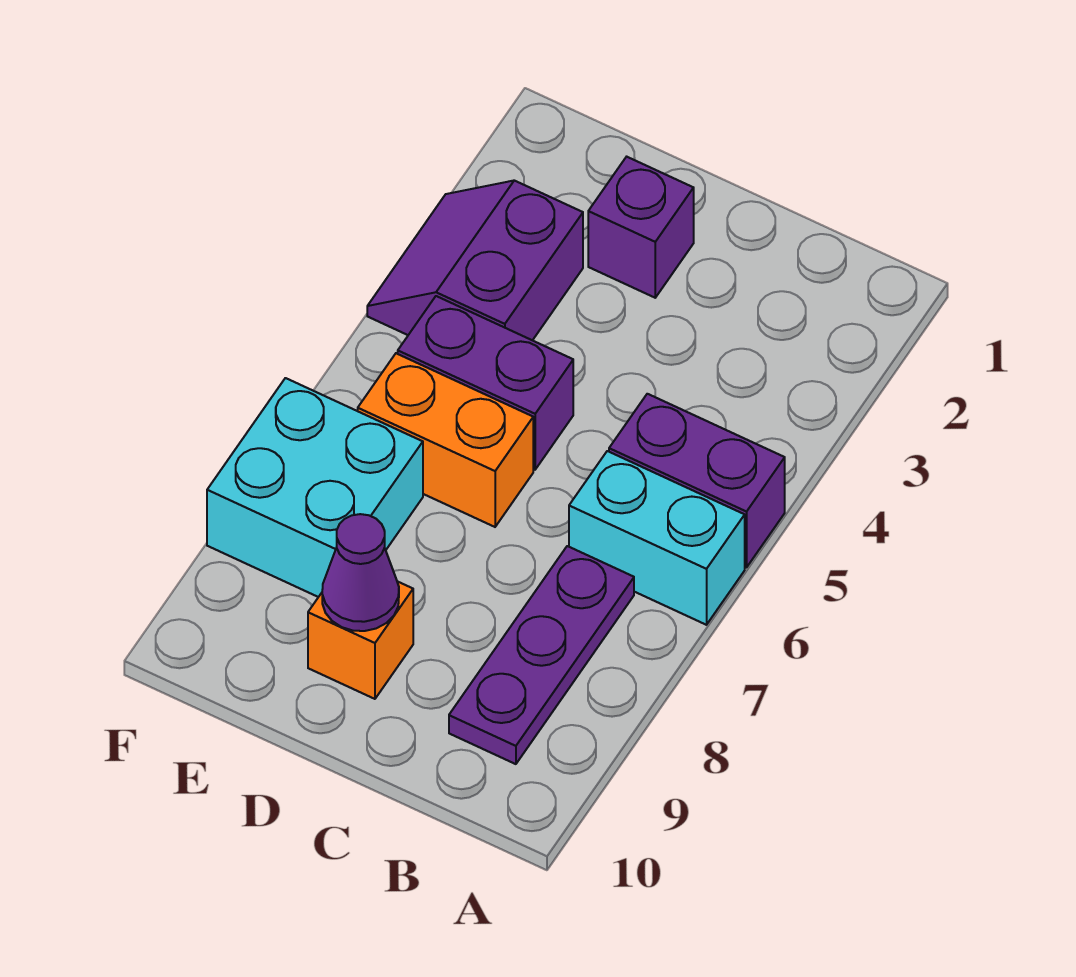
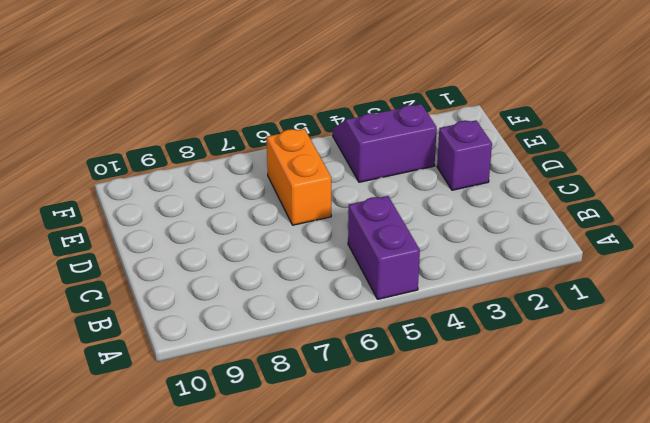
none -> cyan brick A6:B6 level 1
none -> purple plate B7:B9 level 1

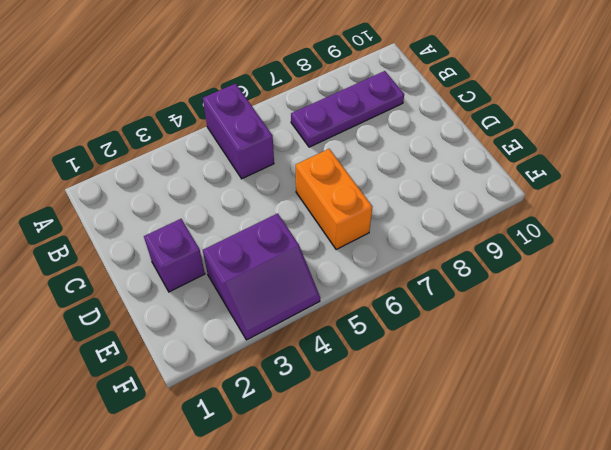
none -> cyan brick A6:B6 level 1
none -> purple brick D5:E5 level 1

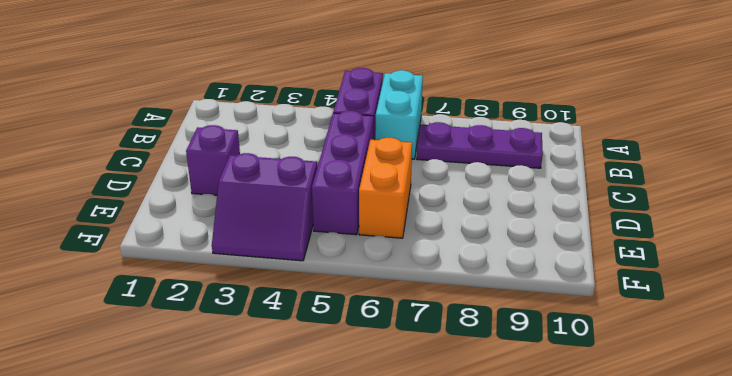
purple brick C5:E5 level 1 -> purple brick D5:E5 level 1
none -> orange brick D9 level 1
none -> cyan brick E7:F8 level 1

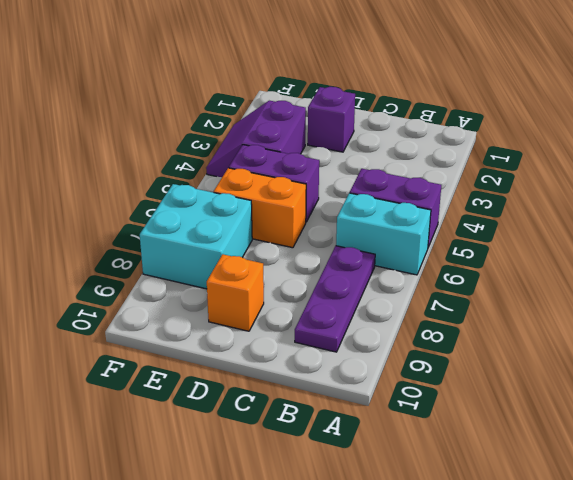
none -> purple cone D9 level 2

